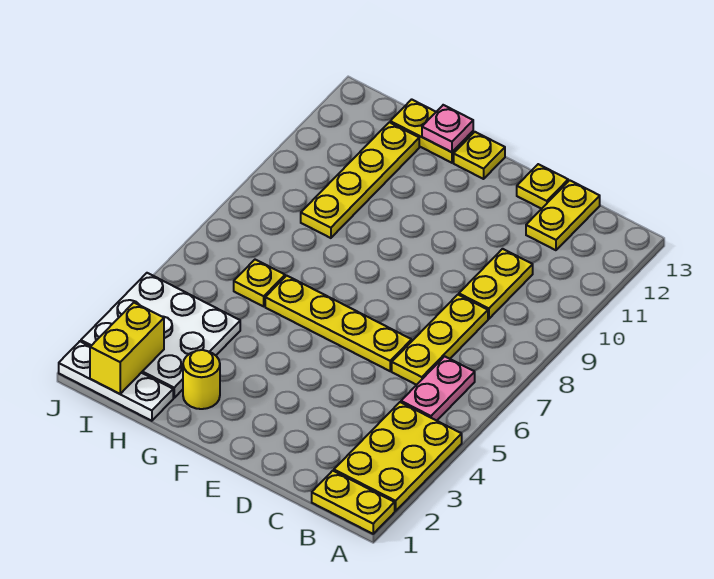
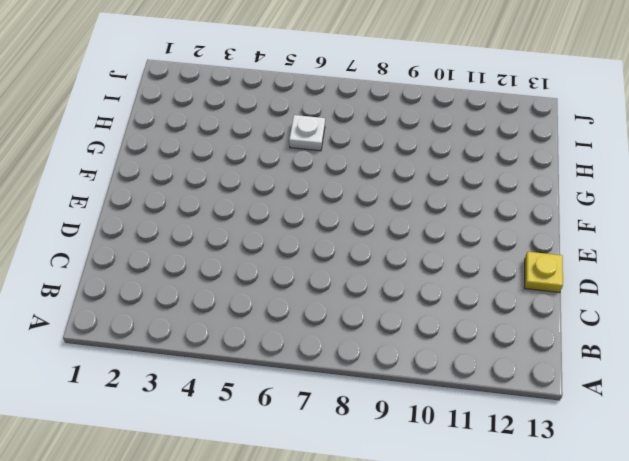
white plate H6 level 1 -> yellow plate H6 level 1
none -> yellow plate A1:B1 level 1
none -> yellow plate A2:B4 level 1
none -> pink plate B5:B6 level 1

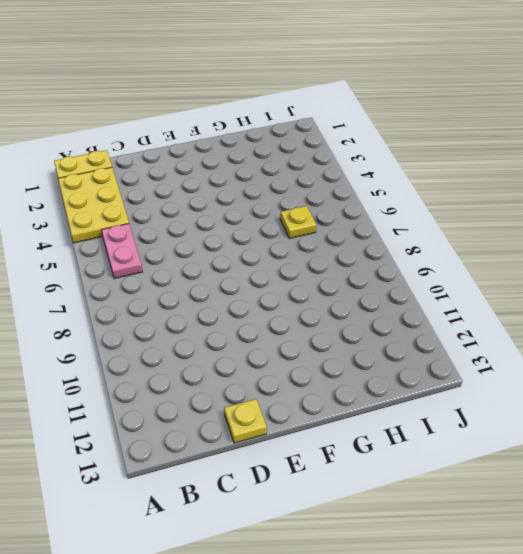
none -> yellow plate C6:C8 level 1
none -> yellow plate C9:C10 level 1
none -> yellow plate C12:C13 level 1

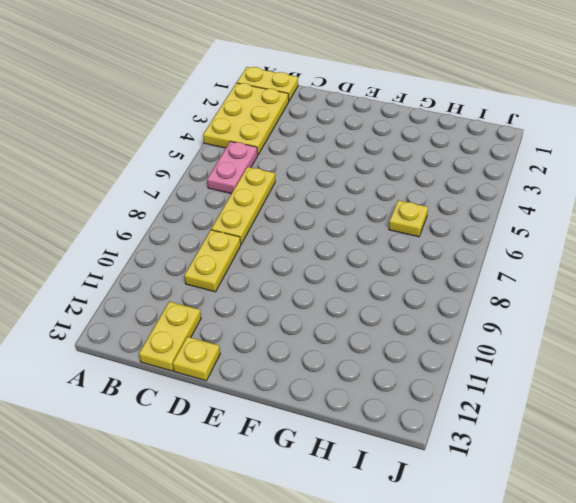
none -> yellow plate D6:G6 level 1
none -> yellow plate F13 level 1
none -> yellow round brick G2 level 1

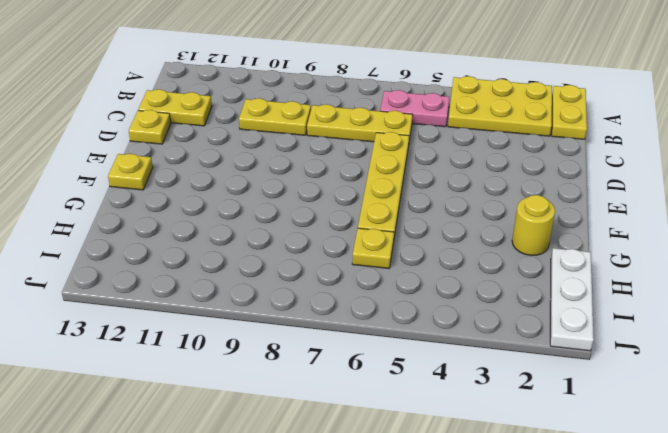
none -> yellow plate G13:H13 level 1
none -> white plate H2:J4 level 1
none -> yellow plate H9:H12 level 1

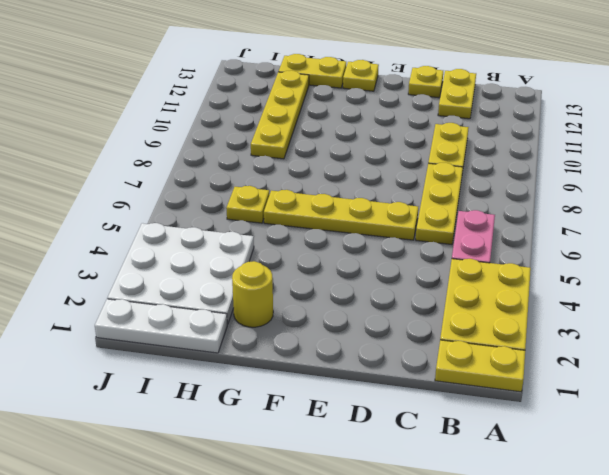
none -> pink plate G13 level 2
none -> yellow brick I1:I2 level 2

